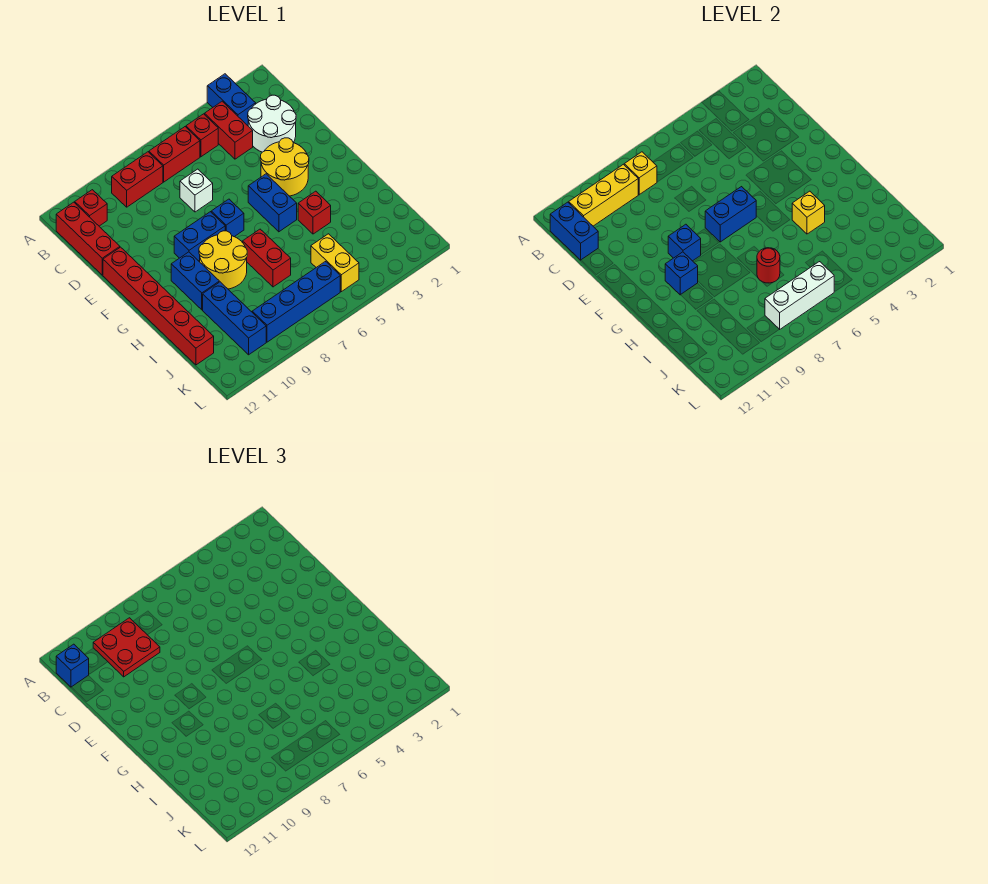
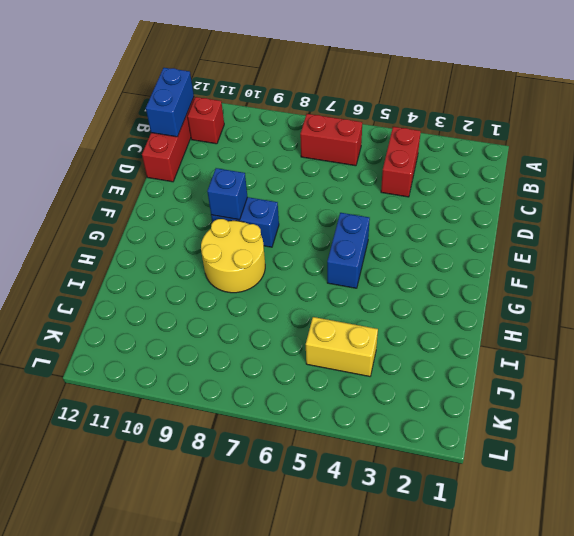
yellow brick J4:J5 level 1 -> yellow brick J5:K5 level 1
none -> blue brick A3:B3 level 1
none -> red brick B5 level 1
none -> red brick B8:B9 level 1
none -> white round brick C2:D3 level 1

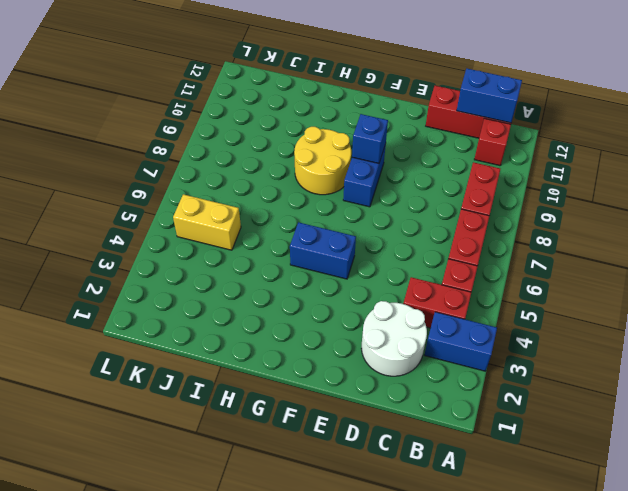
none -> white brick D7 level 1
none -> yellow round brick E3:F4 level 1
none -> red brick E12:J12 level 1
none -> blue brick F7 level 1

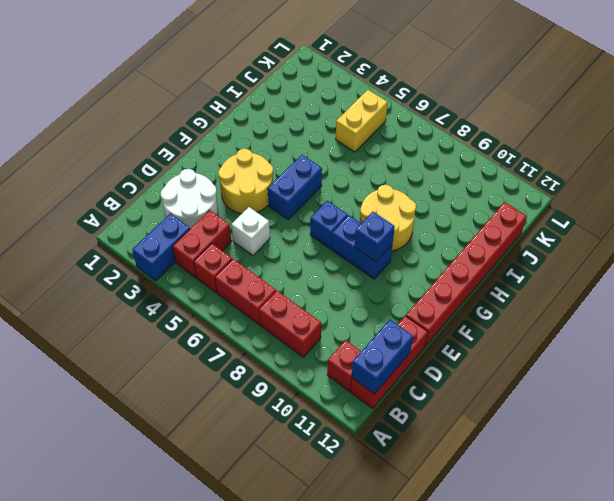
white brick D5 level 1 -> white brick D7 level 1
none -> blue brick G10:H10 level 1
none -> red brick H4 level 1
none -> red brick H7:I7 level 1
none -> blue brick I10:K10 level 1

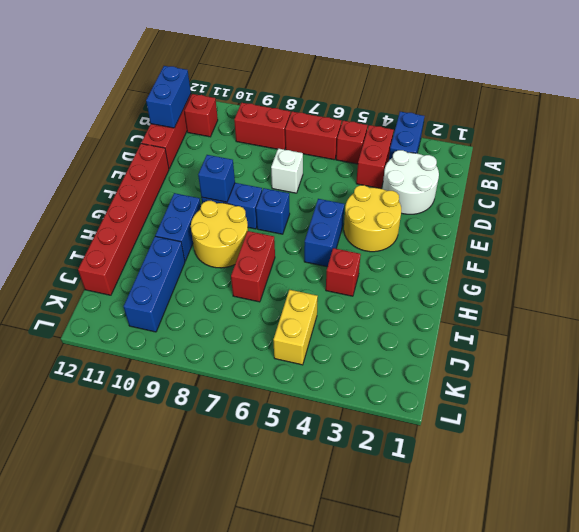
none -> blue brick K6:K9 level 1
none -> yellow brick B8 level 2
none -> yellow brick B9:B11 level 2
none -> blue brick F6:F7 level 2

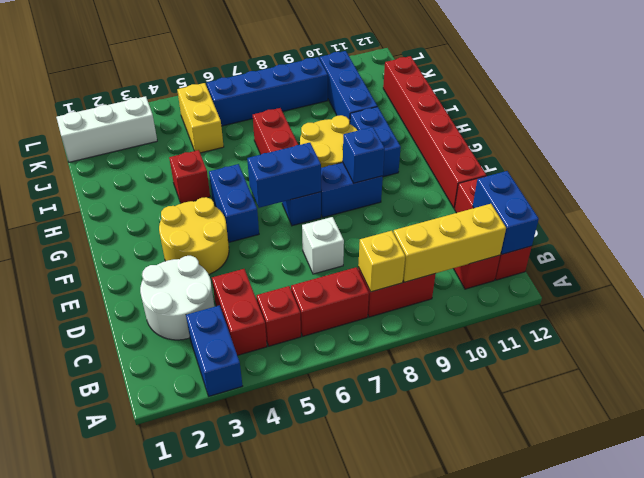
white brick K1:K3 level 1 -> white brick K6:K8 level 2
none -> blue brick G10 level 2
none -> yellow brick H4 level 2
none -> red round brick I7 level 2
none -> red plate B9:C10 level 3

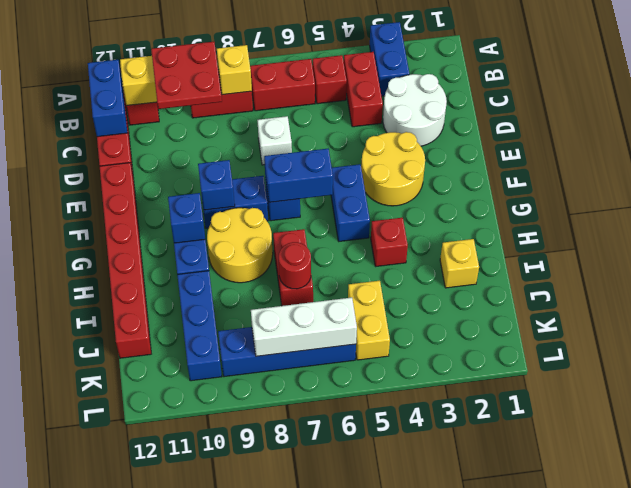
yellow brick I2 level 1 -> yellow brick H4 level 2
none -> blue brick B12 level 3

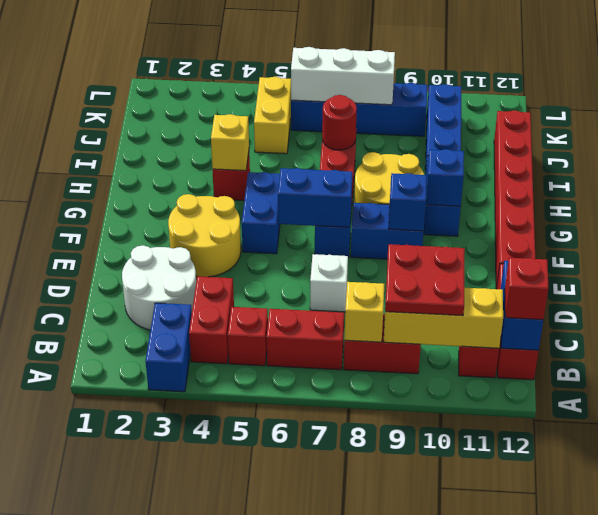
red brick B12 level 3 -> blue brick B12 level 3

